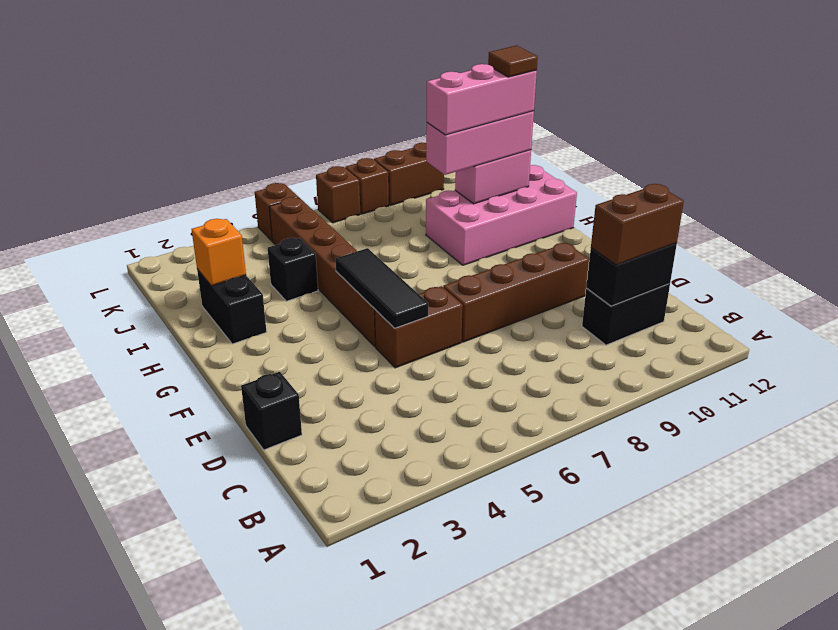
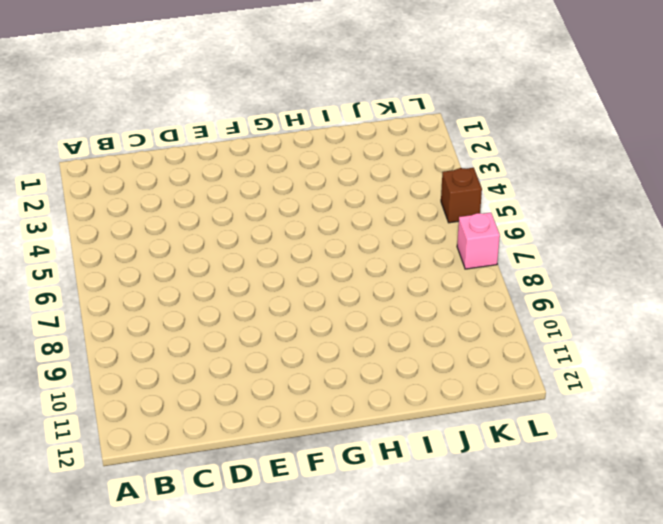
pink brick L7 level 1 -> brown brick L7 level 1
none -> black brick C10:C11 level 1
none -> black brick D1 level 1
none -> brown brick E5:E6 level 1

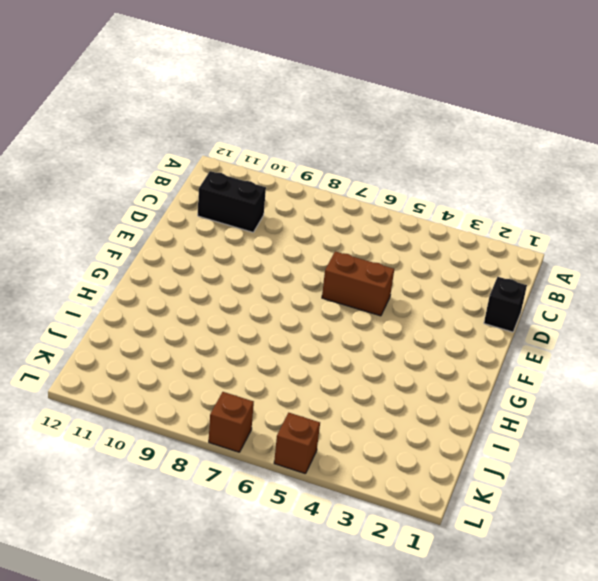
none -> brown brick E7:E10 level 1
none -> brown brick F5:K5 level 1
none -> black brick H2:I2 level 1

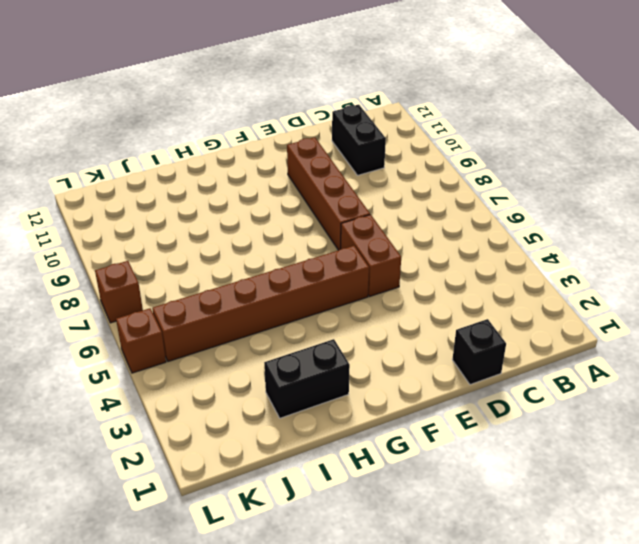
none -> pink brick H9:I12 level 1
none -> black brick I4 level 1
none -> brown brick L8 level 1

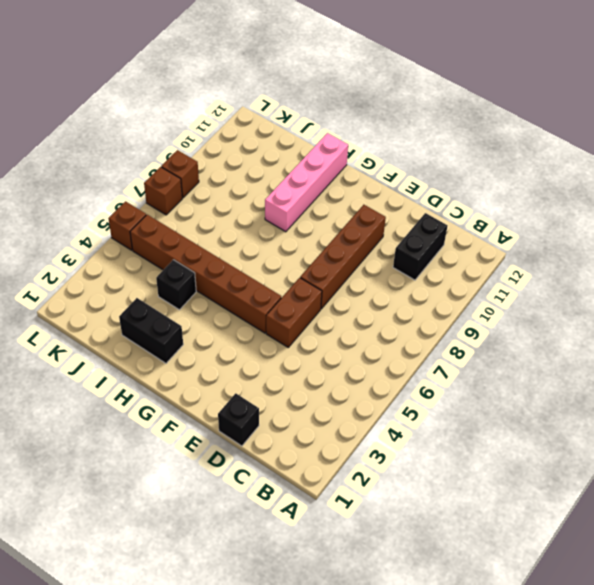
pink brick H9:H12 level 1 -> pink brick H9:I12 level 1
none -> brown brick L9:L10 level 1
none -> black brick C10:C11 level 2
none -> black tile E5:G5 level 2

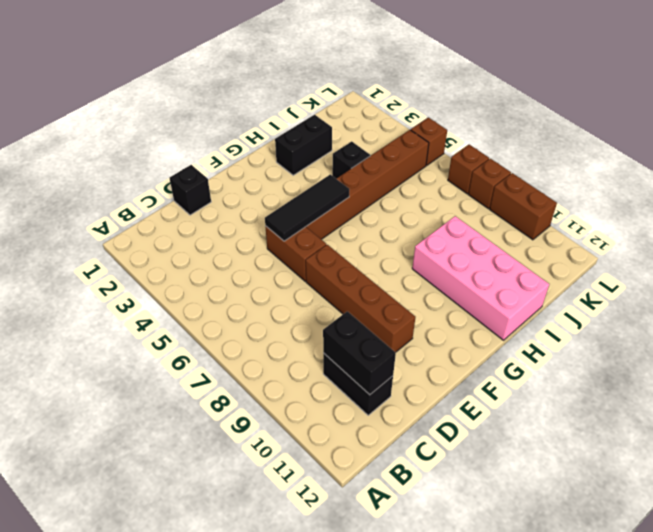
none -> orange brick I2 level 2
none -> pink brick I10:I11 level 2
none -> brown brick C10:C11 level 3

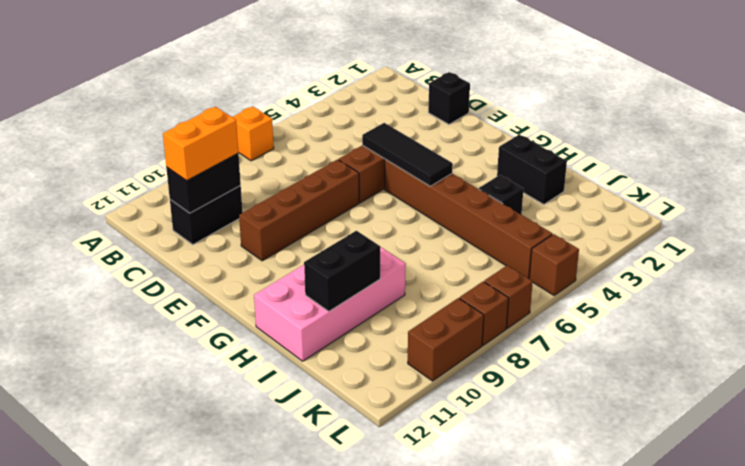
orange brick A7 level 1 -> orange brick I2 level 2
orange brick C10:C11 level 3 -> brown brick C10:C11 level 3
black brick I10:I11 level 2 -> pink brick I10:I11 level 2
none -> pink brick I9:I11 level 3
none -> pink brick I9:I11 level 4
none -> brown tile I11 level 5

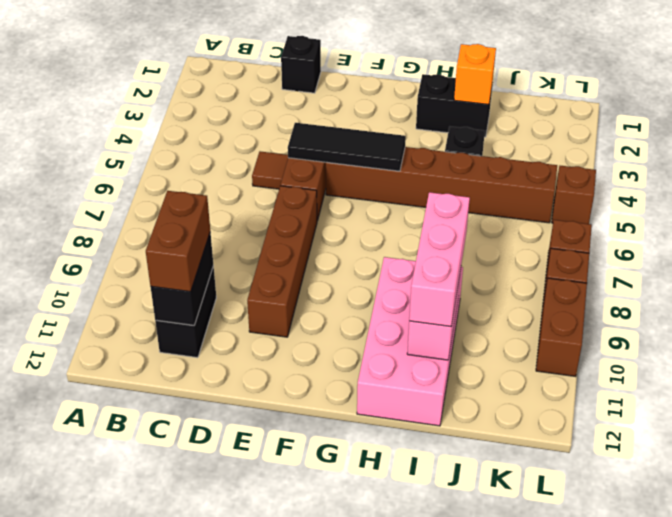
brown tile D5 level 1 -> brown tile I11 level 5
none -> pink brick I9:I11 level 4

